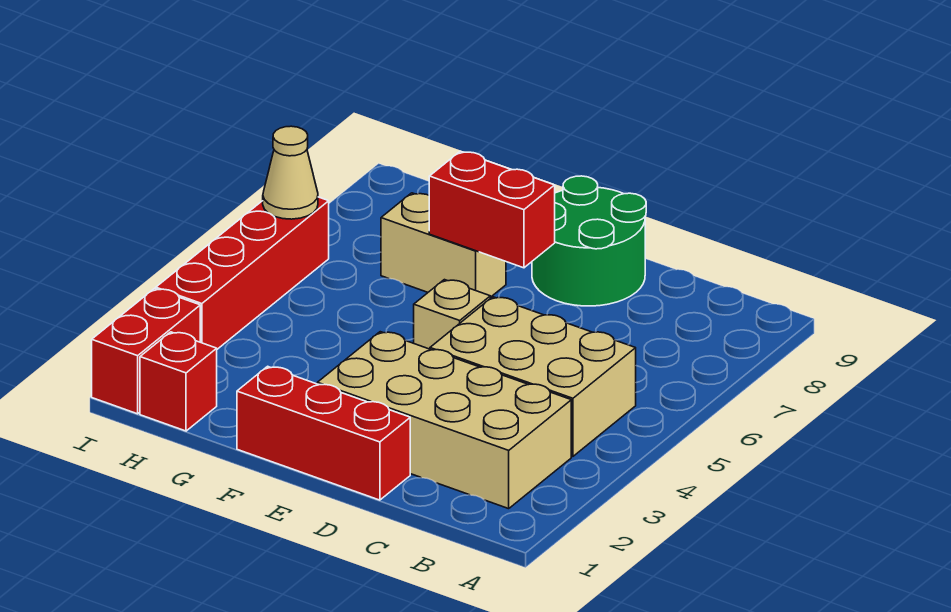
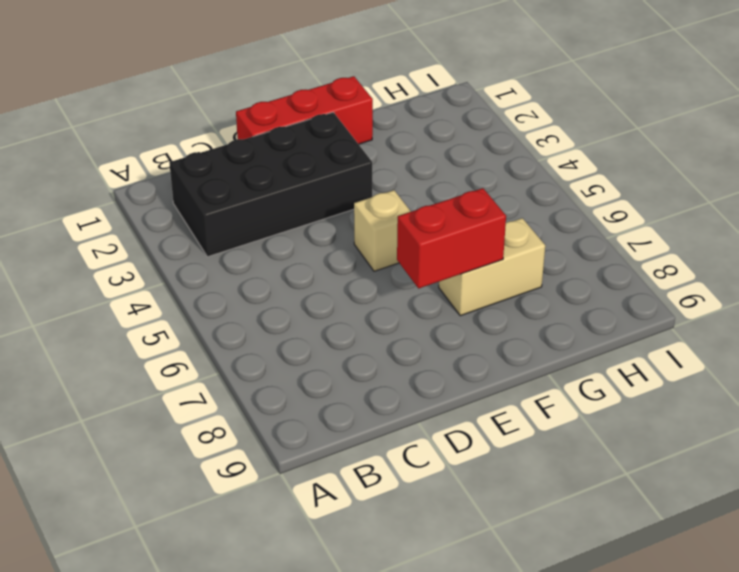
black brick B2:E3 level 1 -> tan brick B2:E3 level 1
none -> tan brick B4:D5 level 1
none -> green round brick D8:E9 level 1

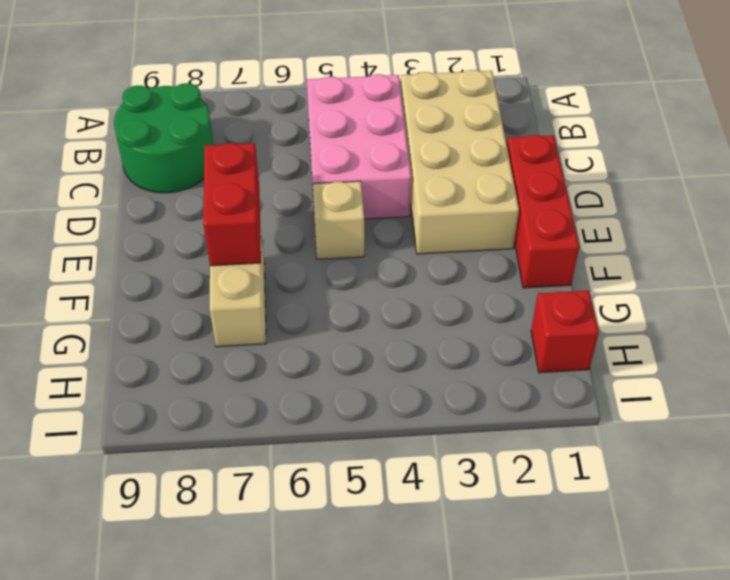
pink brick B4:D5 level 1 -> tan brick B4:D5 level 1
green round brick B8:C9 level 1 -> green round brick D8:E9 level 1
none -> red brick I1:I2 level 1
none -> red brick I3:I6 level 1

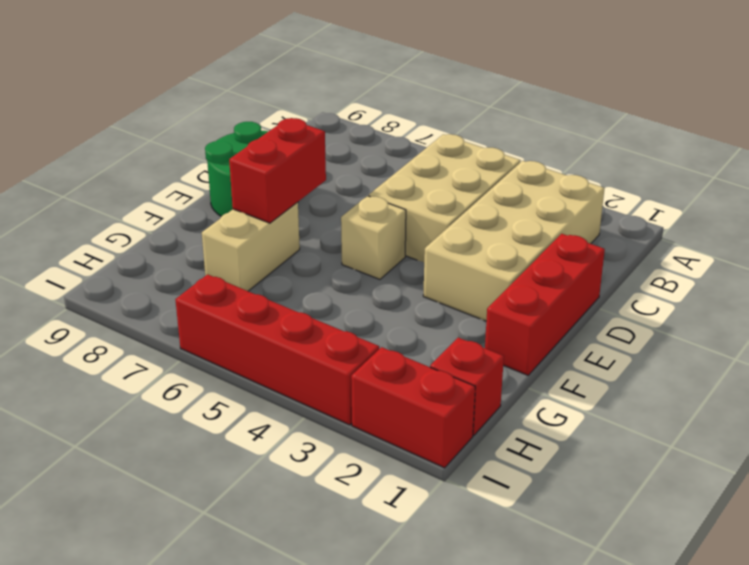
none -> tan cone I6 level 2

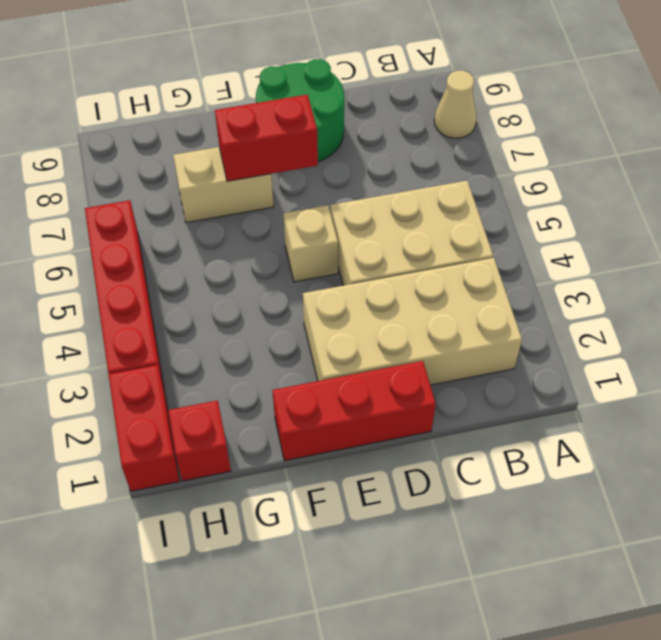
tan cone A8 level 1 -> tan cone I6 level 2

